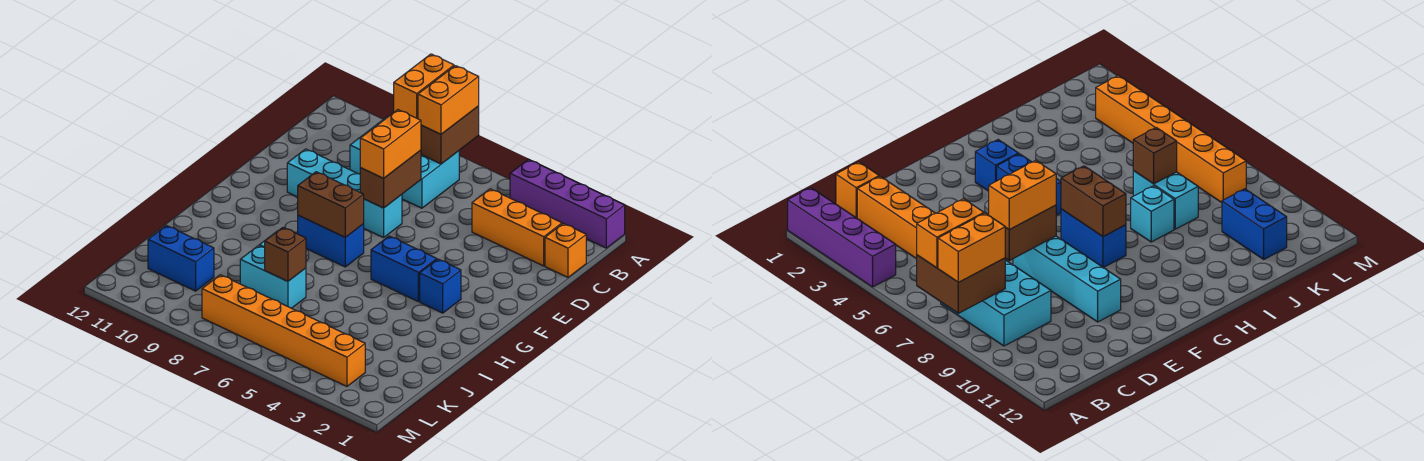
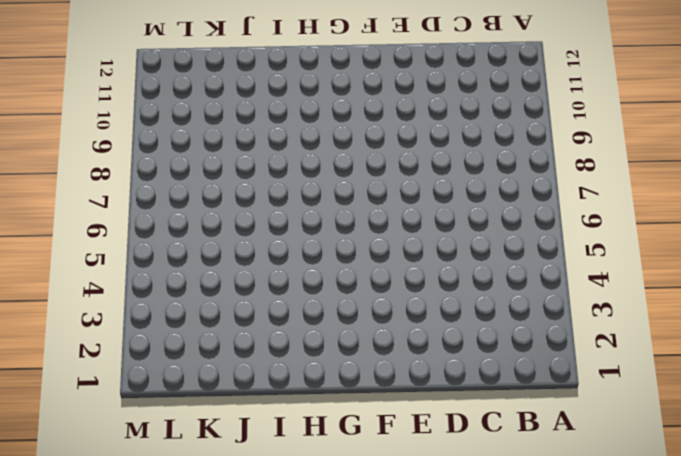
none -> purple brick A1:A4 level 1
none -> cyan brick B7:C9 level 1
none -> orange brick C1 level 1

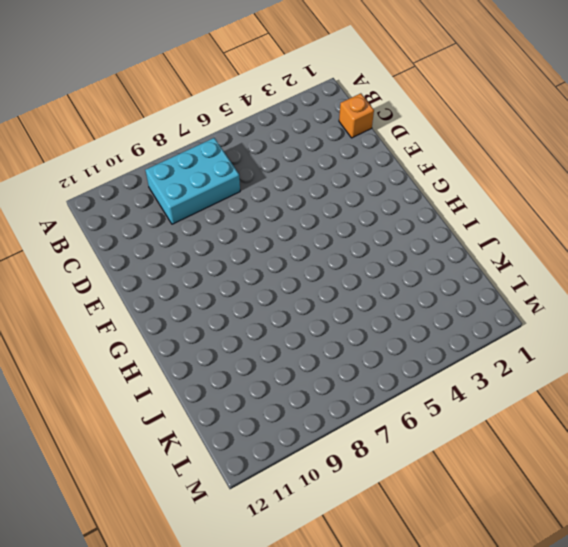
none -> purple brick A1:A4 level 1
none -> orange brick C2:C4 level 1
none -> cyan brick E7:E10 level 1

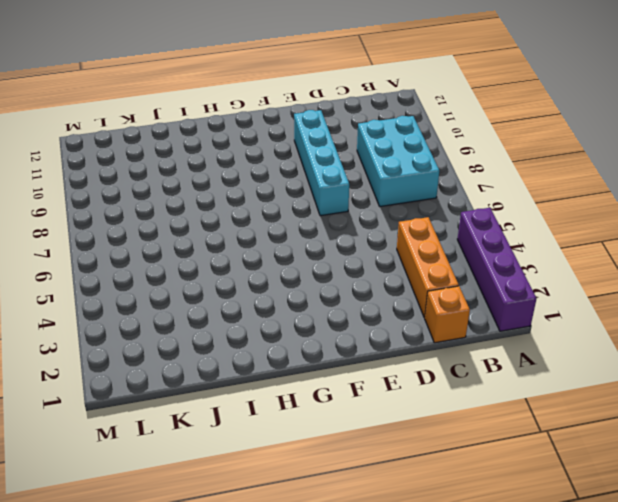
none -> blue brick G3 level 1
none -> blue brick G4:G5 level 1
none -> blue brick G7:G8 level 1

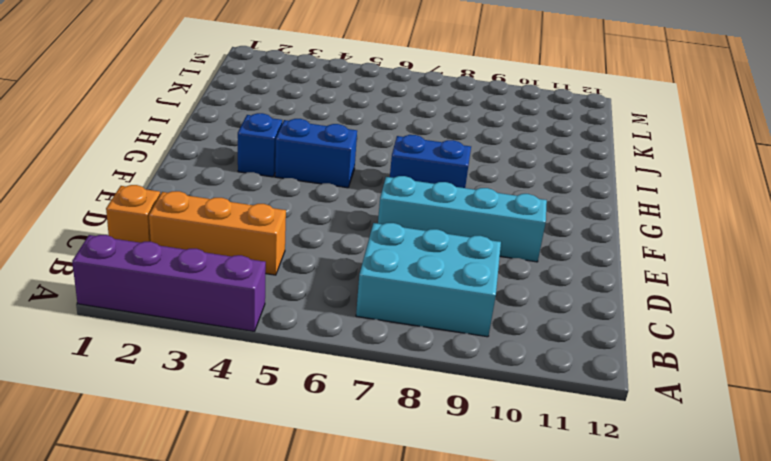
none -> cyan brick I8 level 1
none -> cyan brick J7:J8 level 1
none -> blue brick K10:K11 level 1

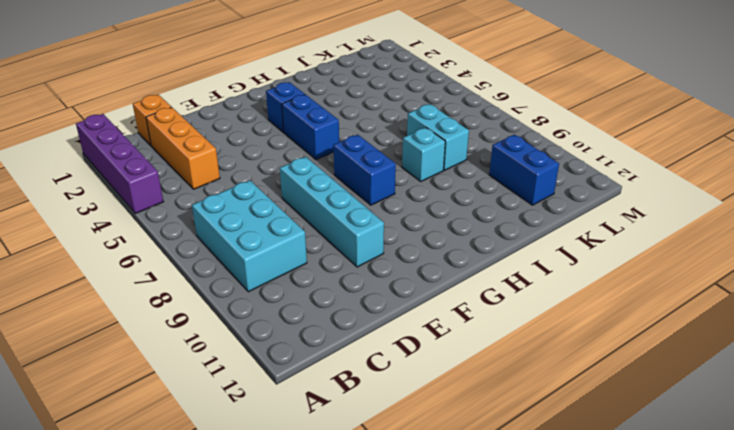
none -> orange brick L3:L8 level 1
none -> brown brick A7:B8 level 2
none -> brown brick D7:E7 level 2

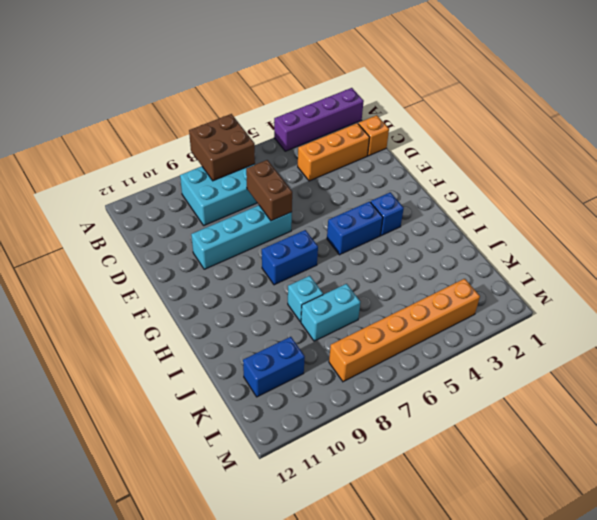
none -> brown brick G7:G8 level 2
none -> brown brick J7 level 2
none -> orange brick A7:B7 level 3

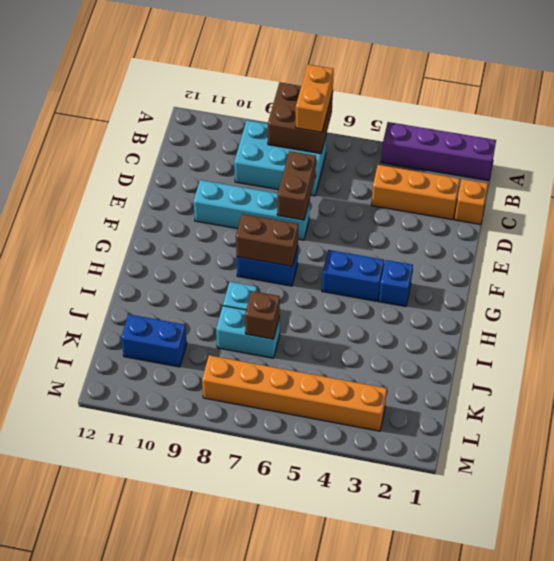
none -> orange brick A8:B8 level 3
none -> orange brick D7:E7 level 3

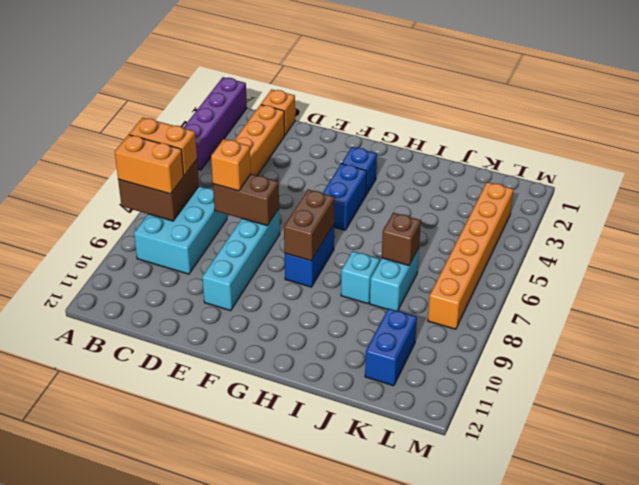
orange brick D7 level 3 -> orange brick D7:E7 level 3

